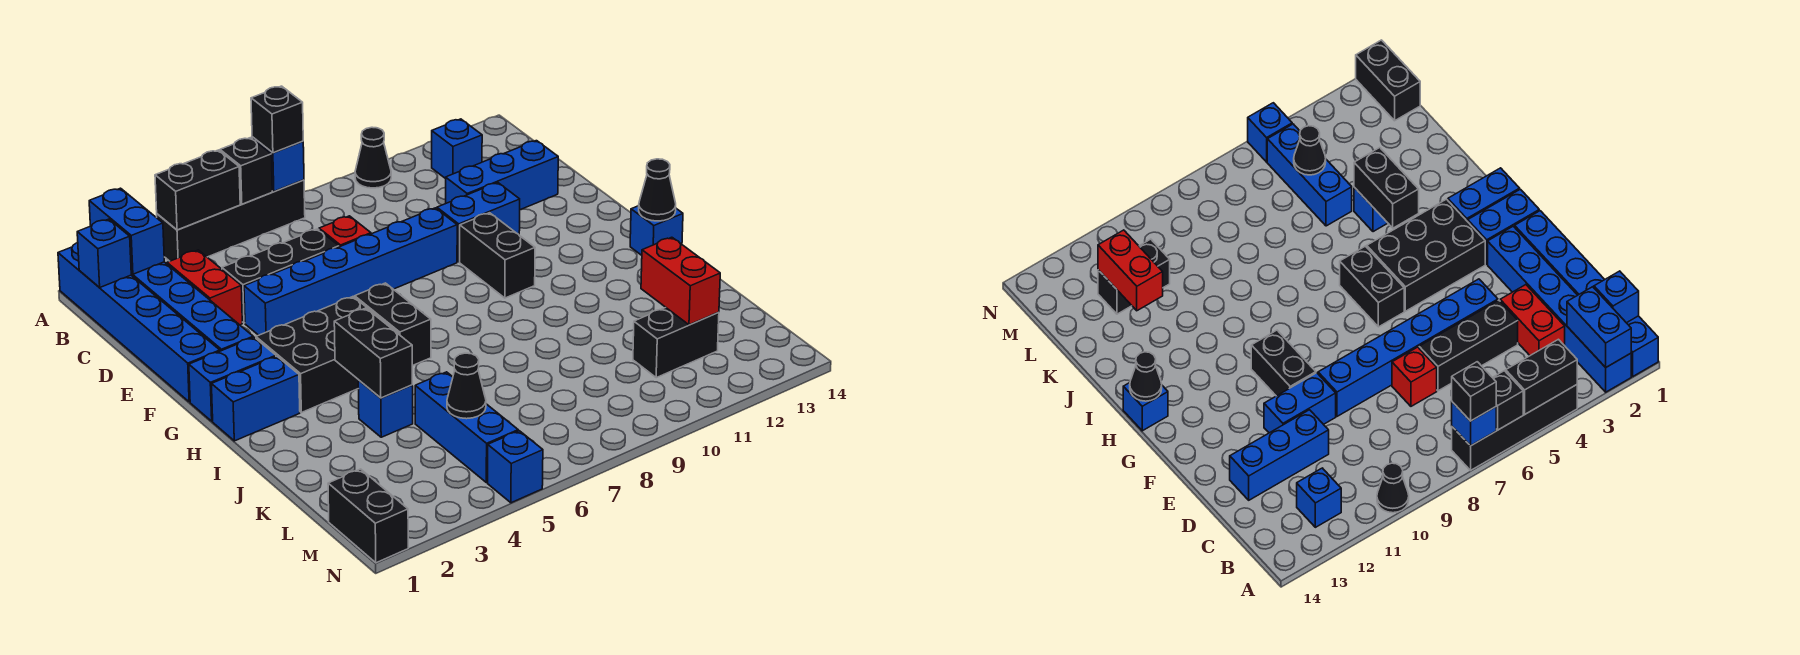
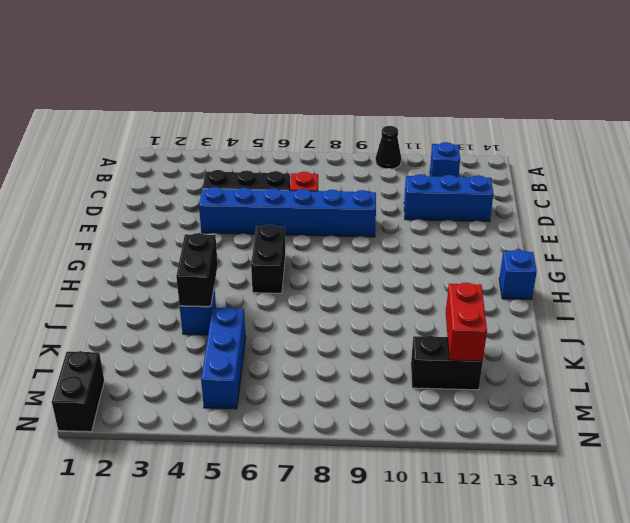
none -> blue brick A1:F1 level 1
none -> blue brick A2:F2 level 1
none -> black brick A4:A7 level 1
none -> red brick C3:D3 level 1

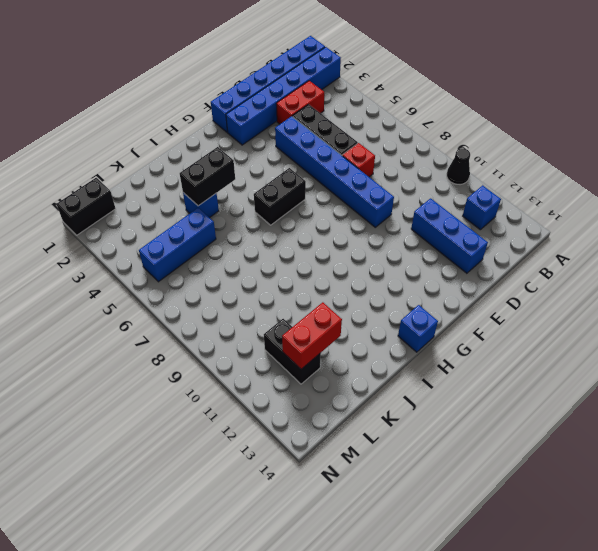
none -> black brick A4:A7 level 1
none -> blue brick E10:E11 level 1
none -> black brick F10:G10 level 1
none -> blue brick G1:G2 level 1

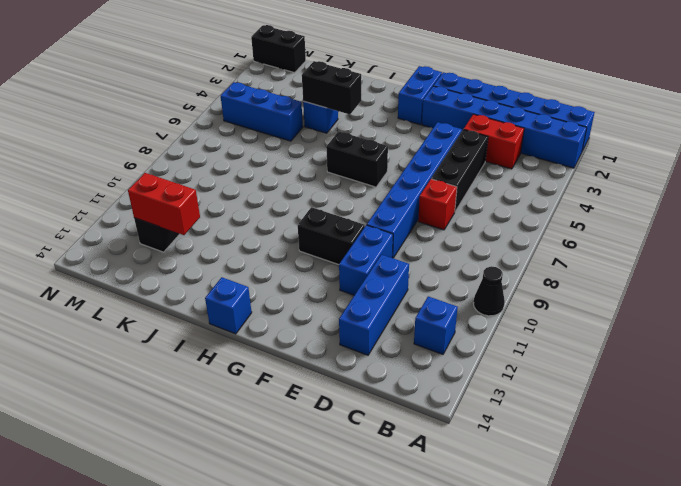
none -> black brick A4:A7 level 1
none -> black brick G3:H5 level 1
none -> blue brick H1:H2 level 1
none -> blue brick N5 level 1

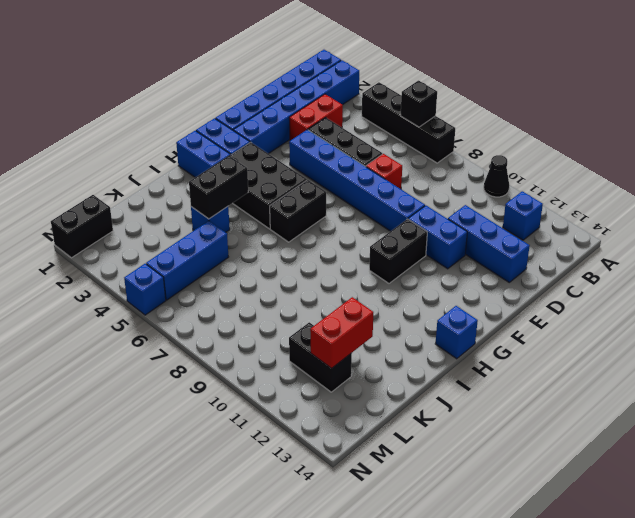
none -> blue brick A2:B2 level 2
none -> black brick A4:A5 level 2
none -> blue brick A7 level 2
none -> blue brick B1 level 2

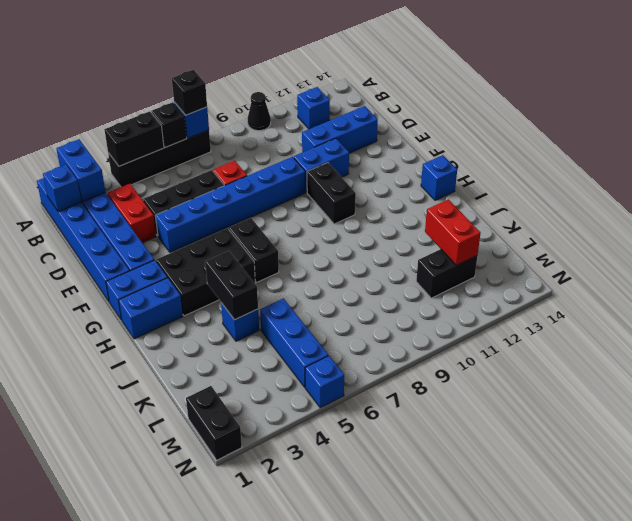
none -> black cone H14 level 2
none -> black cone L5 level 2

